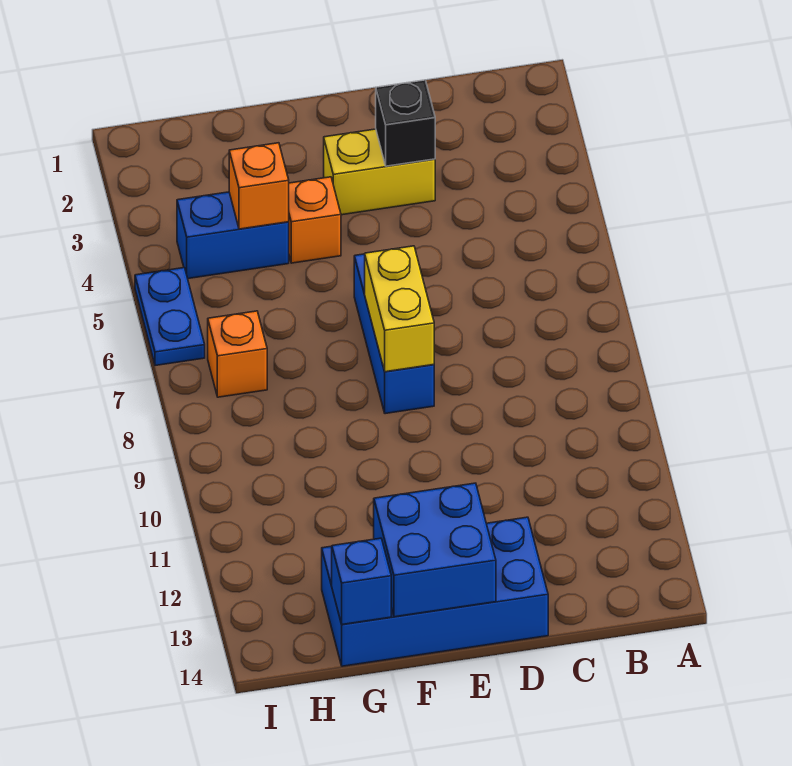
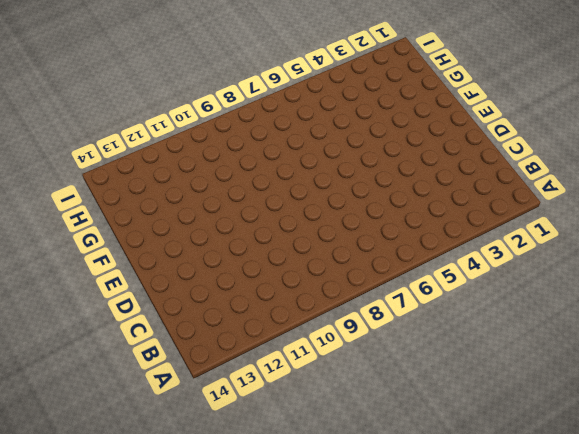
none -> yellow brick D3:E3 level 1
none -> blue brick D13:G14 level 1
none -> blue brick E6:E8 level 1

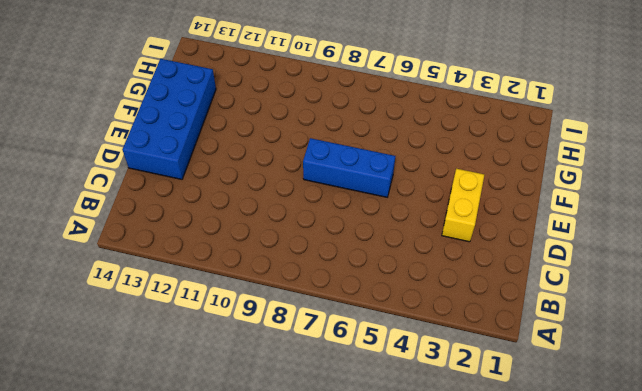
none -> orange brick F4 level 1
none -> blue brick G4:H4 level 1
none -> orange brick H7 level 1

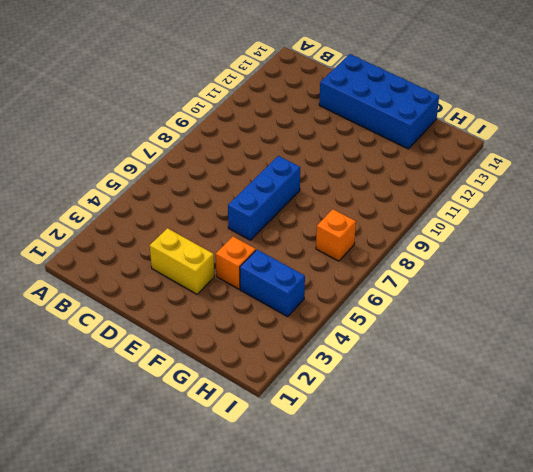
none -> blue plate I5:I6 level 1
none -> black brick D3 level 2
none -> yellow brick E7:E8 level 2

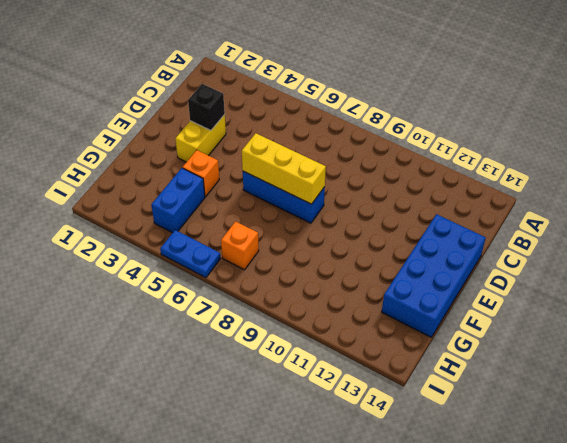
yellow brick E6:E8 level 2 -> yellow brick E7:E8 level 2
none -> blue brick E13:F14 level 2
none -> orange brick G4 level 2
none -> blue brick G14 level 2

